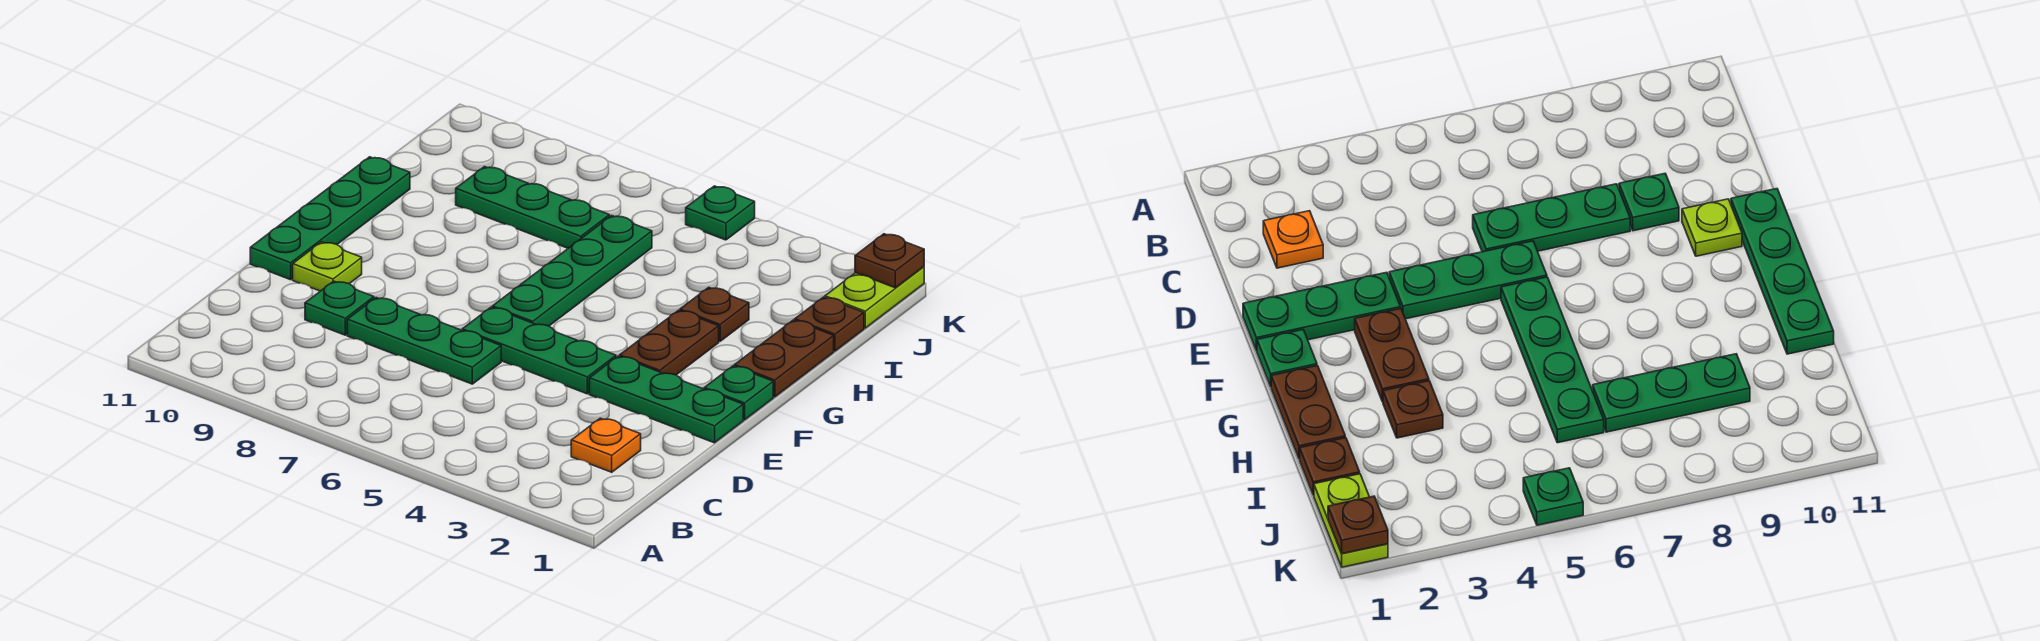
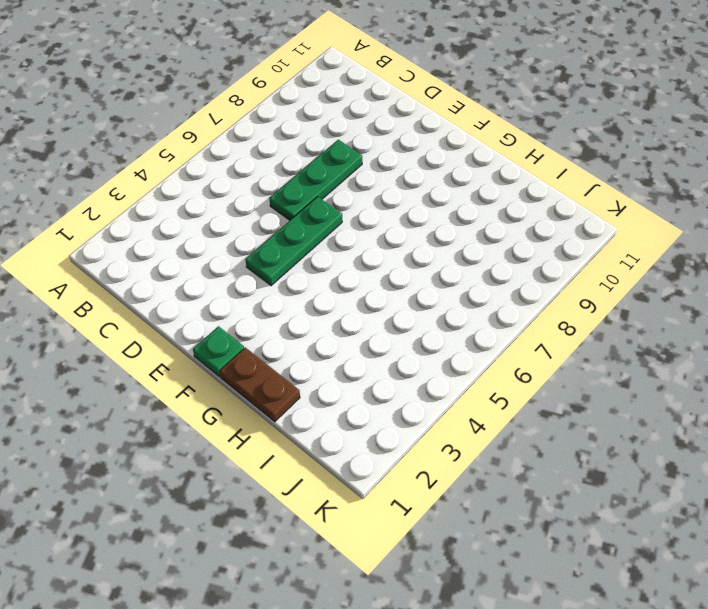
none -> orange plate C2 level 1
none -> green plate D9 level 1
none -> green plate E1:E3 level 1

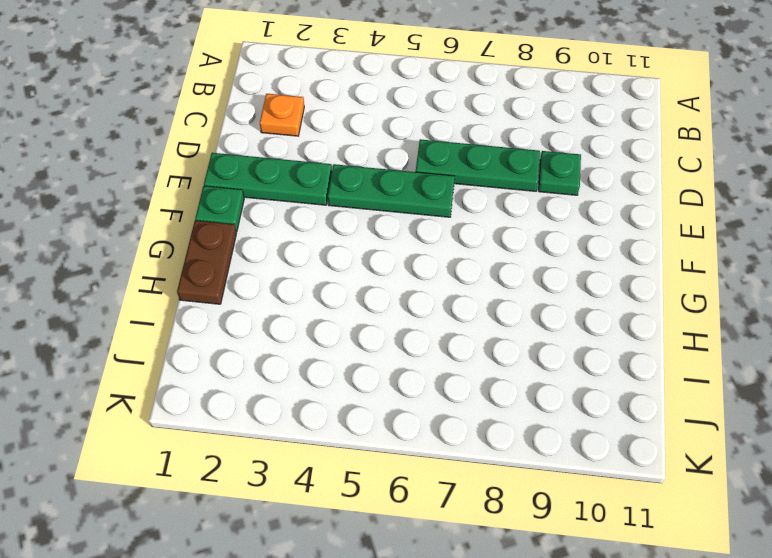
none -> lime plate E10 level 1
none -> green plate E11:H11 level 1
none -> brown plate F3:G3 level 1

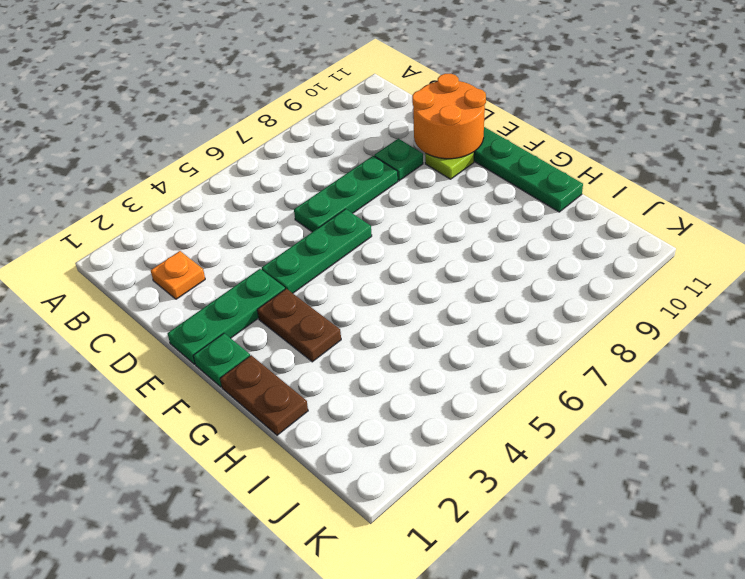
orange round brick D10:E11 level 2 -> none
none -> green plate F6:I6 level 1
none -> brown plate H3 level 1
none -> brown plate I1 level 1

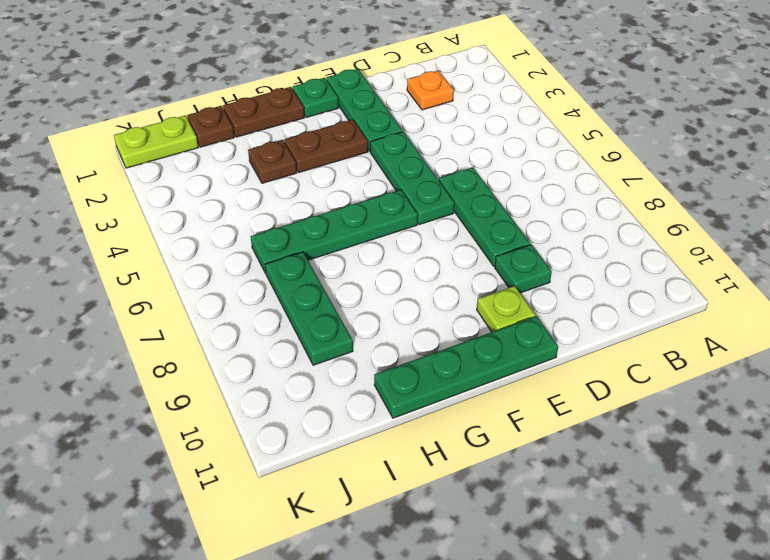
none -> green plate K5 level 1
none -> brown plate K1 level 2

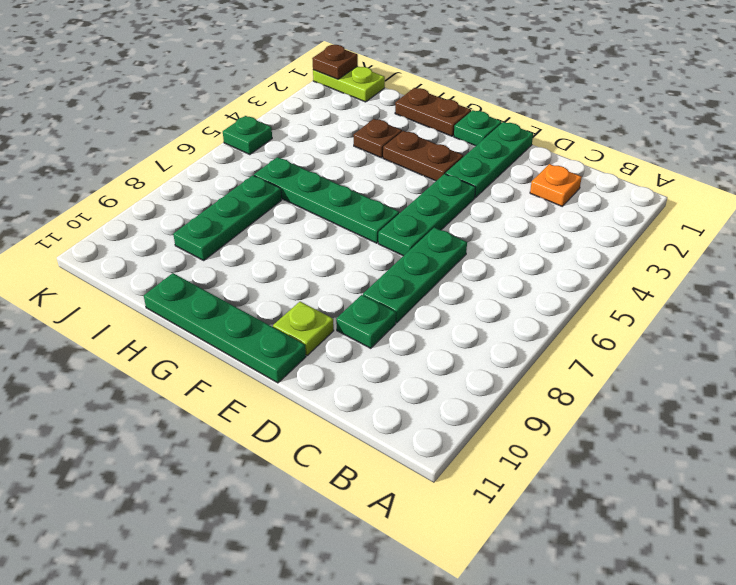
none -> brown plate I1 level 1

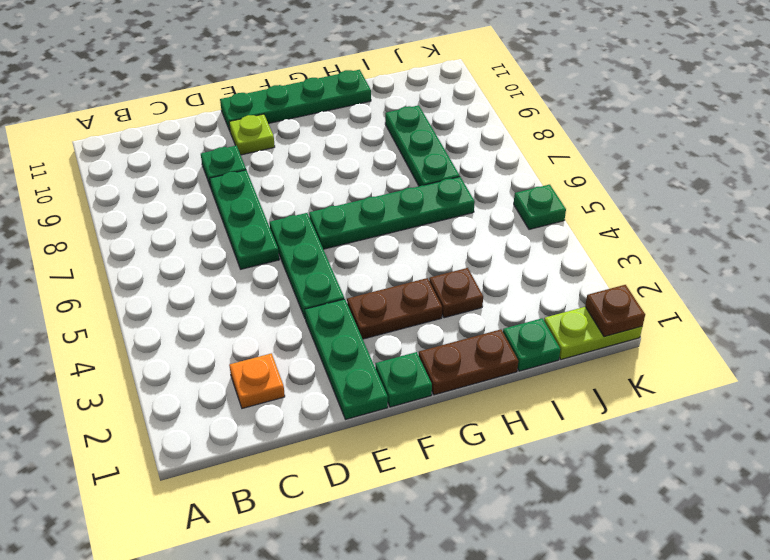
green plate I1 level 1 -> brown plate I1 level 1

